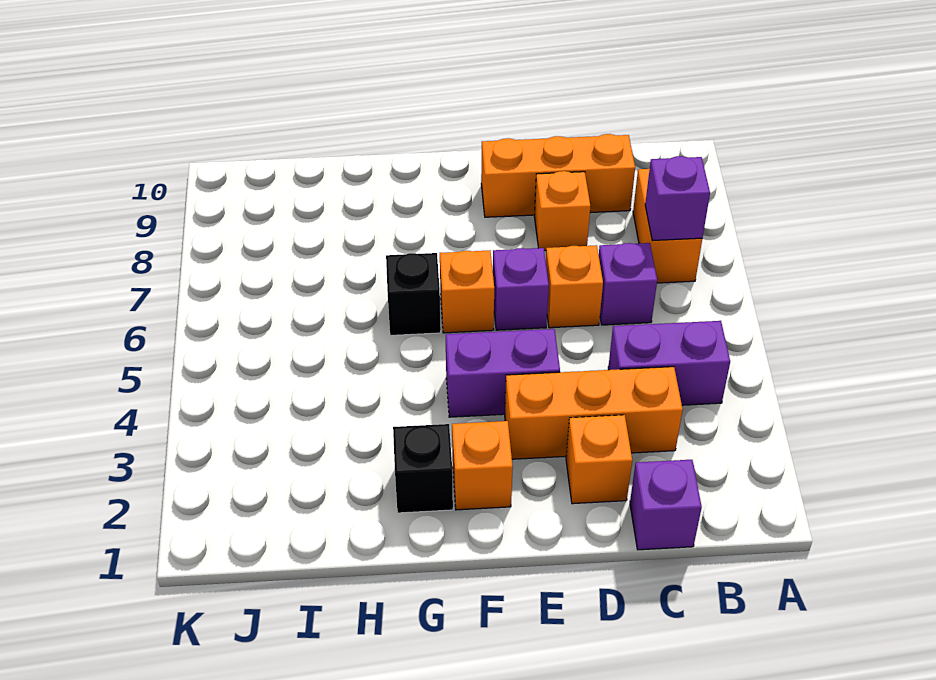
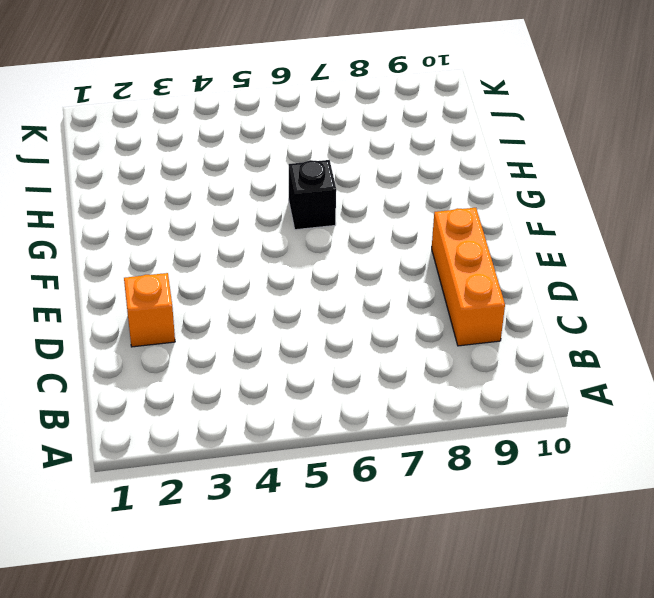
none -> purple brick B4:C4 level 1
none -> orange brick B7:B8 level 1
none -> purple brick C1 level 1

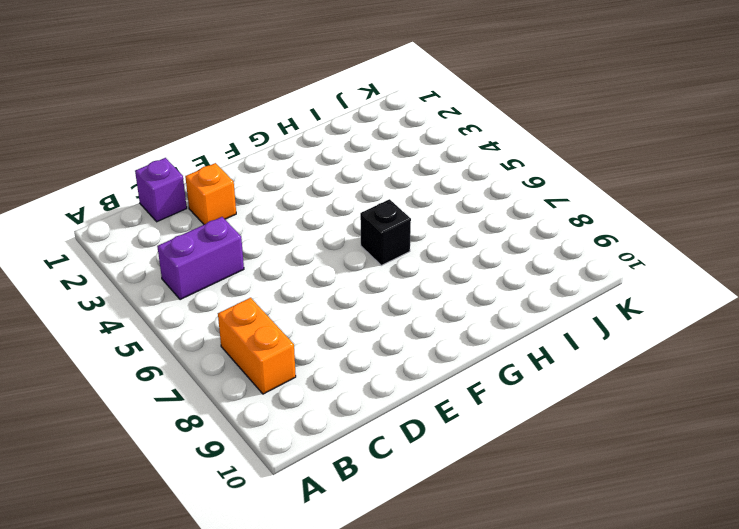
none -> orange brick C3:E3 level 1
none -> purple brick C6 level 1
none -> orange brick C9:E9 level 1

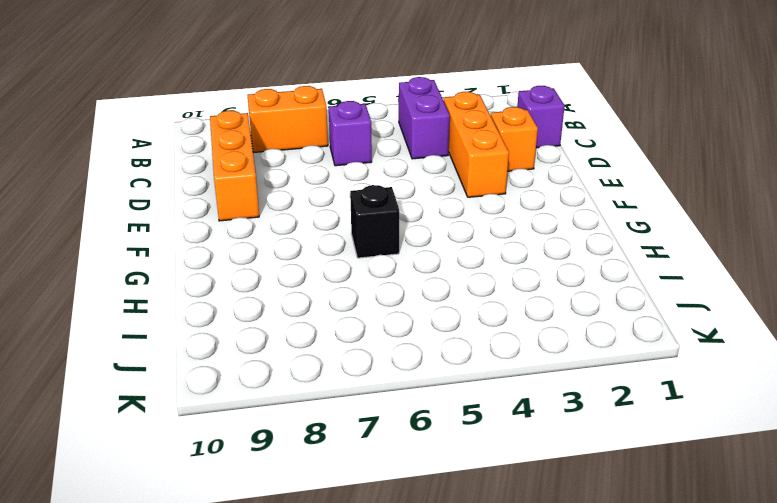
none -> orange brick D6 level 1
none -> orange brick D8 level 1
none -> purple brick E4:F4 level 1

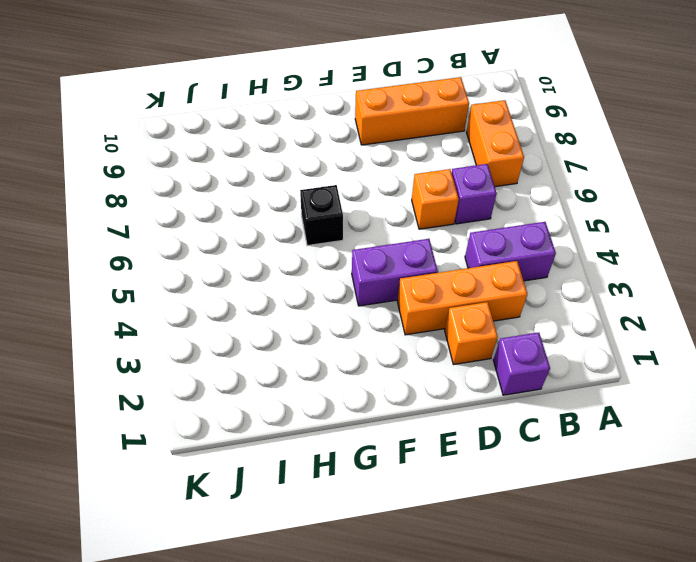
none -> orange brick D8 level 1
none -> purple brick E6 level 1
none -> orange brick F2 level 1

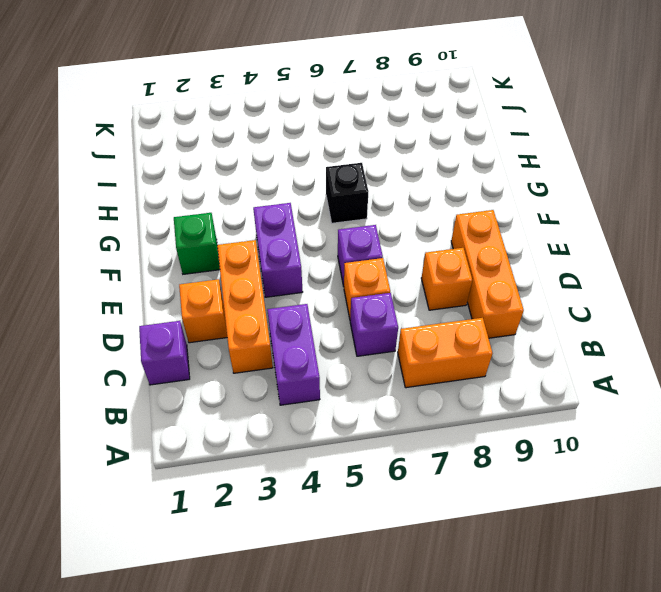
green brick F2 level 1 -> orange brick F2 level 1
none -> orange brick F6 level 1
none -> black brick G2 level 1
none -> purple brick B7 level 2

